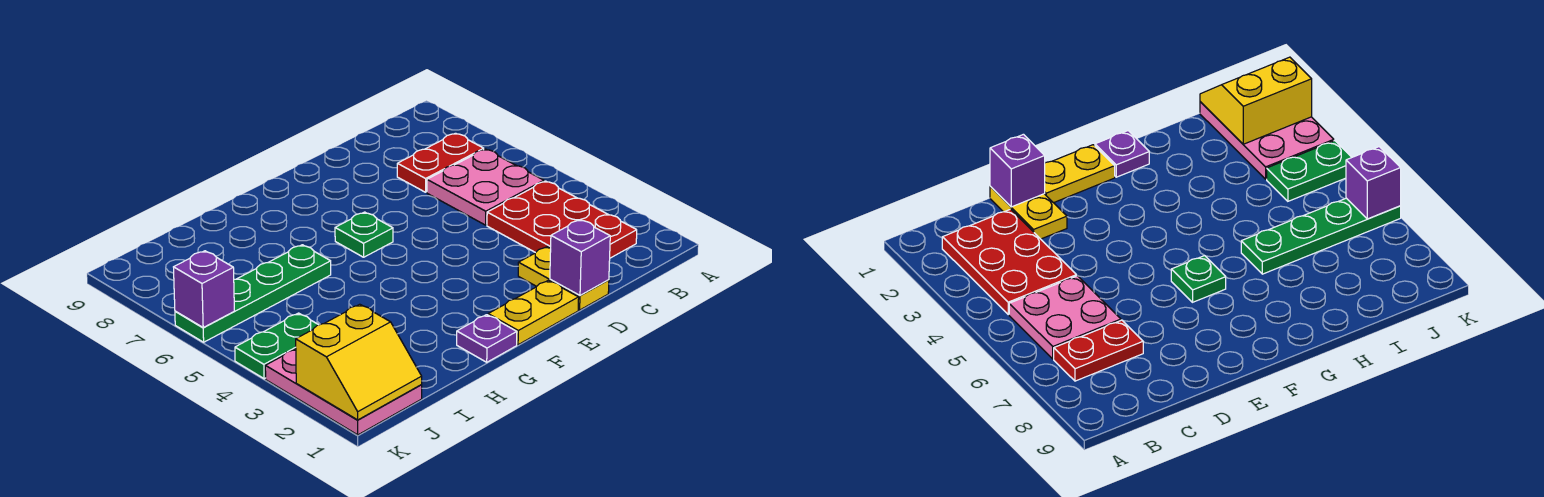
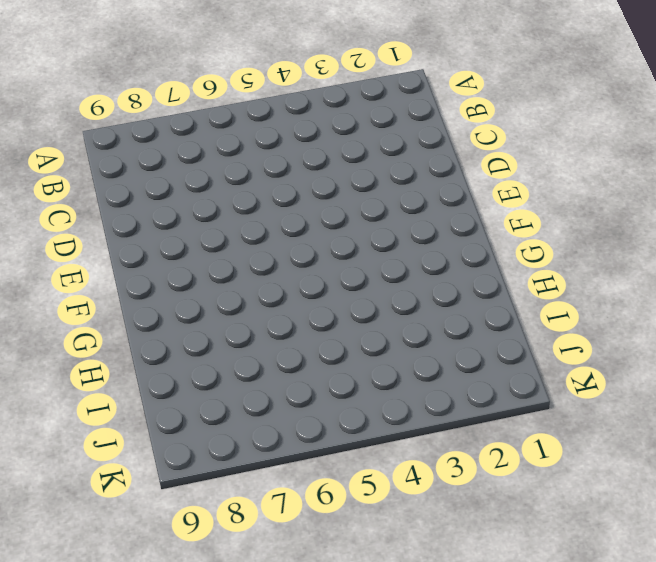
none -> red plate B2:C4 level 1
none -> pink plate B5:C6 level 1
none -> red plate B7:C7 level 1

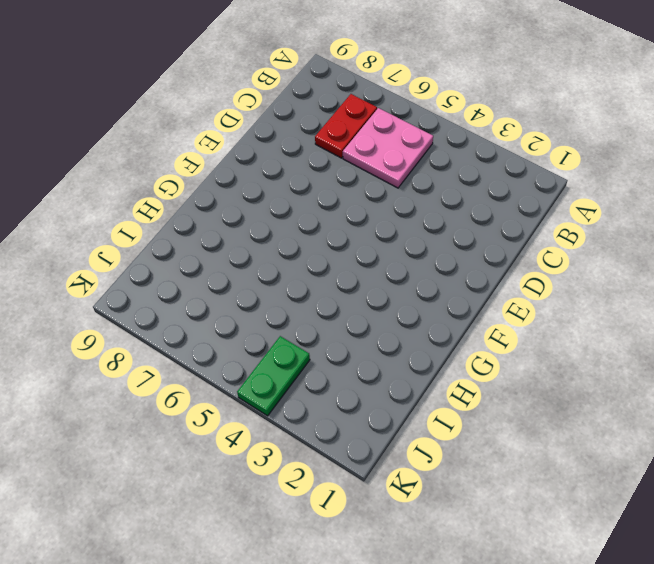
none -> red plate B2:C4 level 1
none -> yellow plate D1:D2 level 1
none -> yellow plate E1:F1 level 1

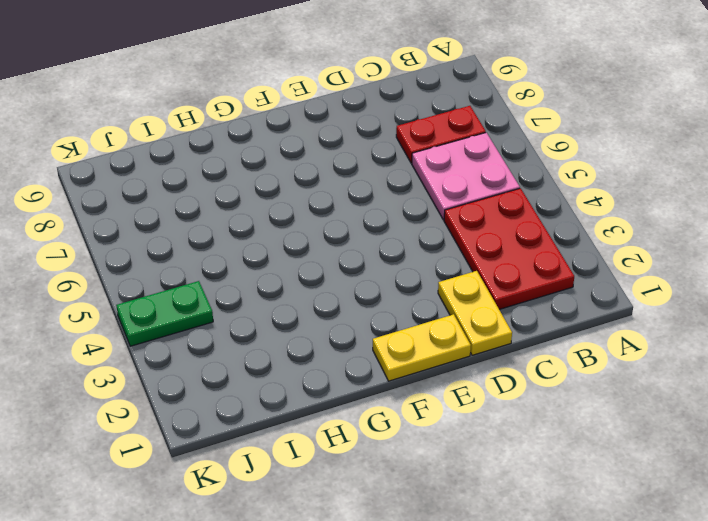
none -> green plate F6 level 1
none -> purple plate G1 level 1
none -> green plate H6:K6 level 1

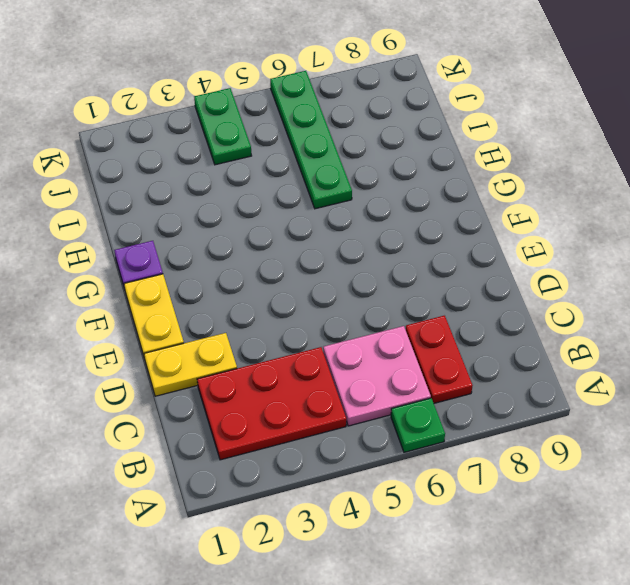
green plate A6 level 1 -> green plate F6 level 1
none -> pink plate J1:K3 level 1
none -> purple brick D1 level 2
none -> yellow slope J1:K2 level 2 top 2

